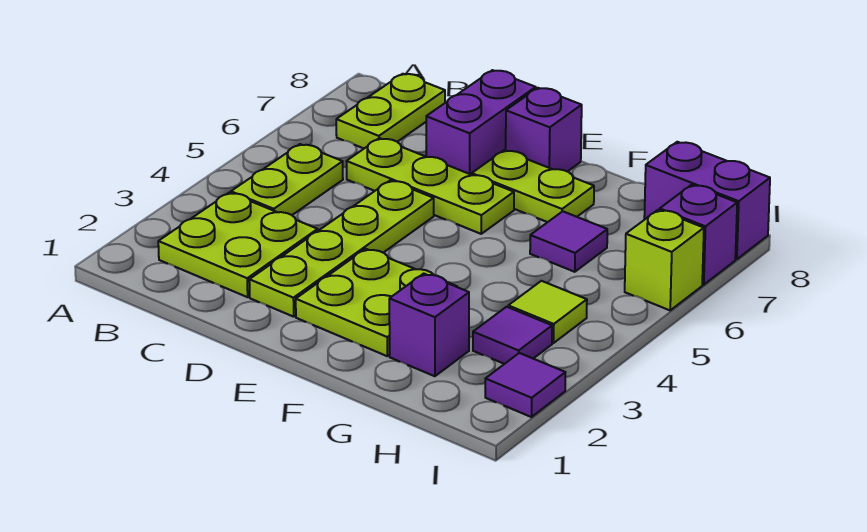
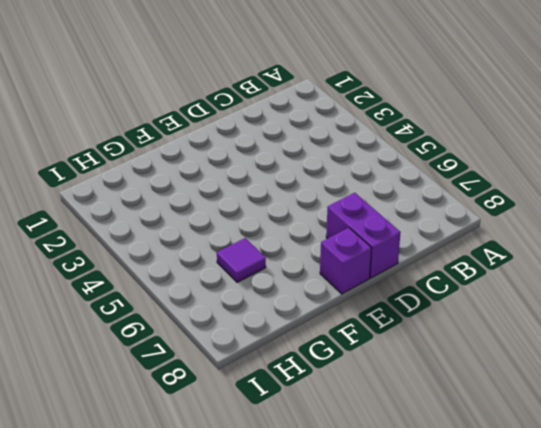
none -> lime plate B2:C3 level 1
none -> lime plate B4:B5 level 1
none -> lime plate B7:B8 level 1

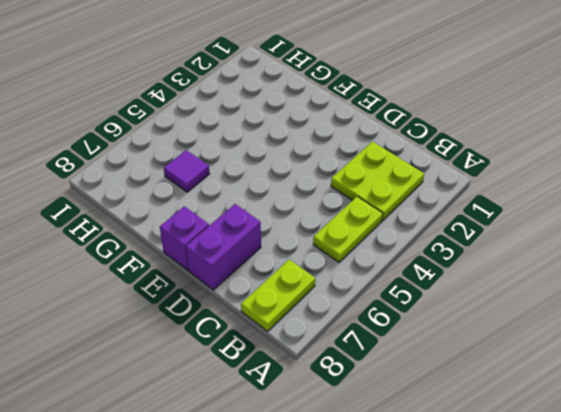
none -> lime plate C6:E6 level 1
none -> lime plate D2:D5 level 1
none -> lime plate E2:F3 level 1

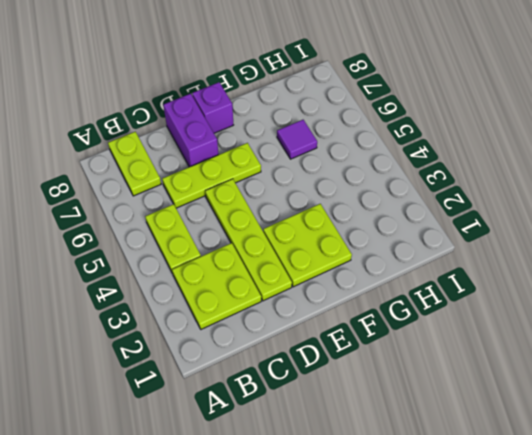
none -> lime plate E7:F7 level 1
none -> purple brick G2 level 1
none -> purple tile H3 level 1

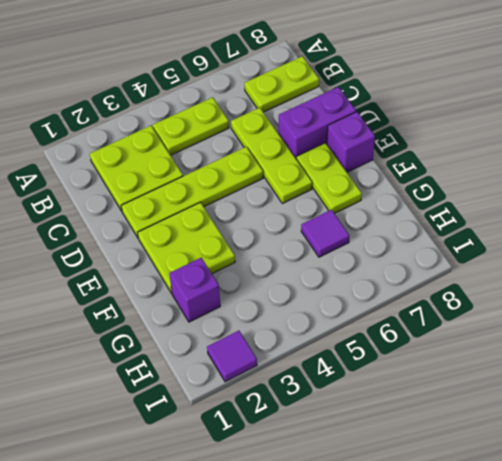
none -> purple tile H3 level 1
none -> lime tile H4 level 1
none -> purple brick H8:I8 level 1

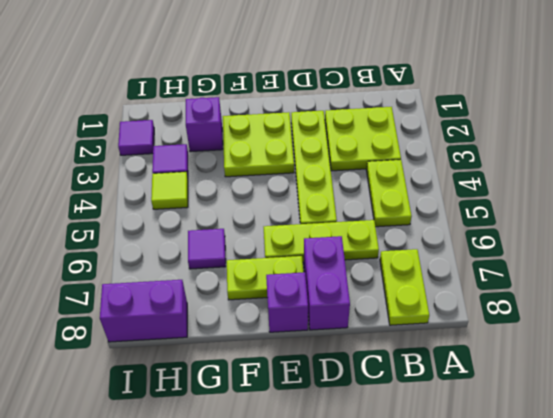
none -> lime brick I6 level 1
none -> purple brick I7 level 1

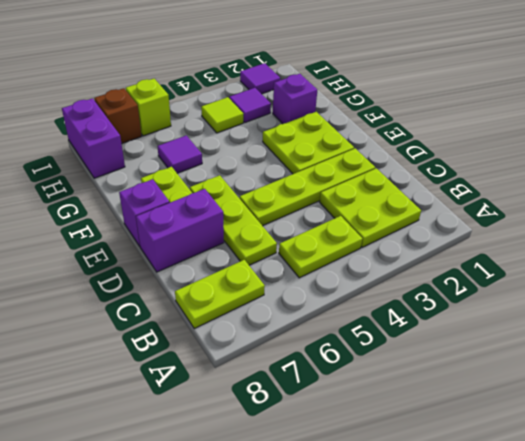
brown brick I7 level 1 -> purple brick I7 level 1

